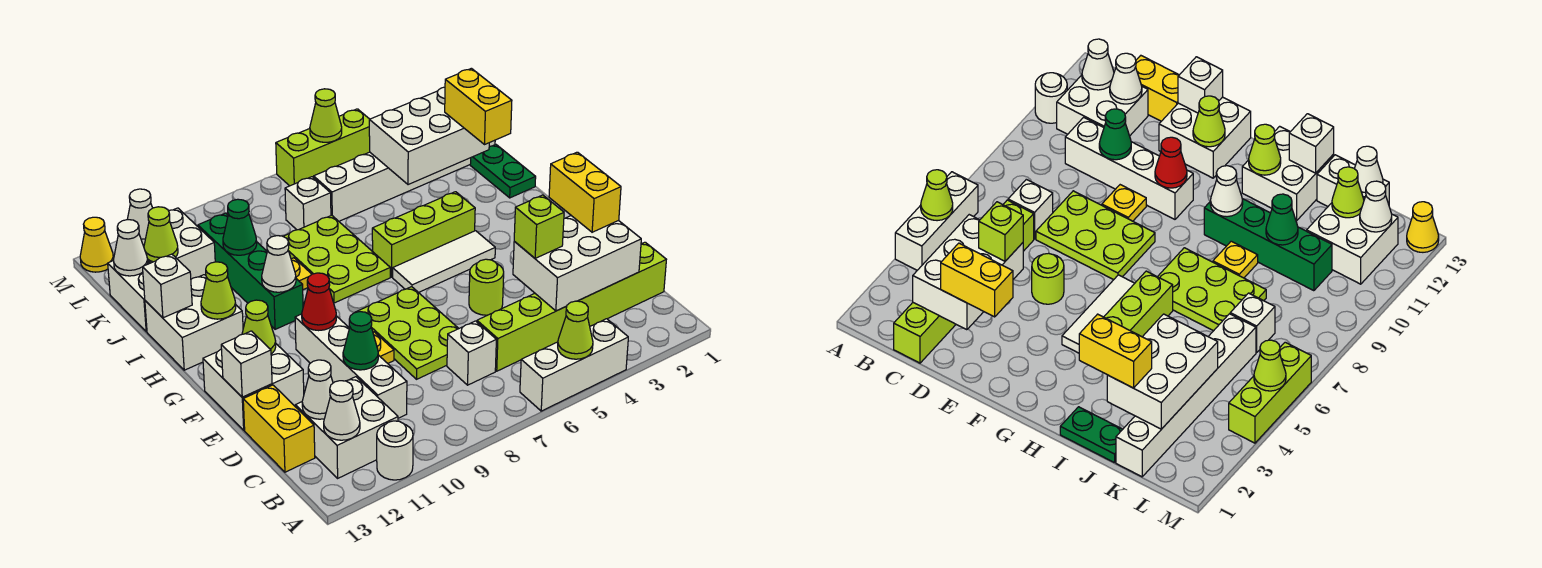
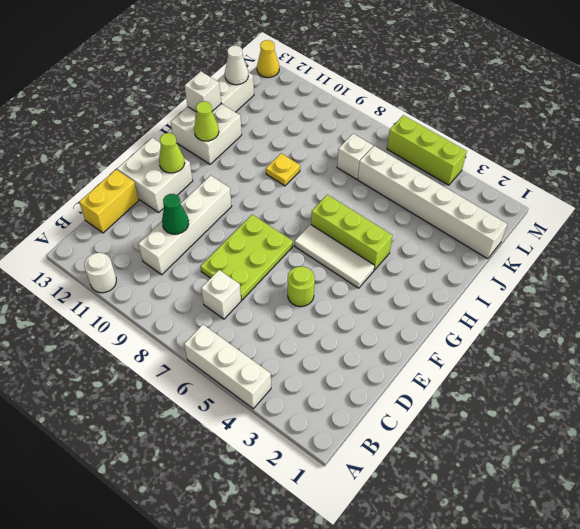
none -> white brick B11:C12 level 1
none -> lime brick C1:C6 level 1
none -> yellow plate E9 level 1
none -> lime plate H7:J8 level 1

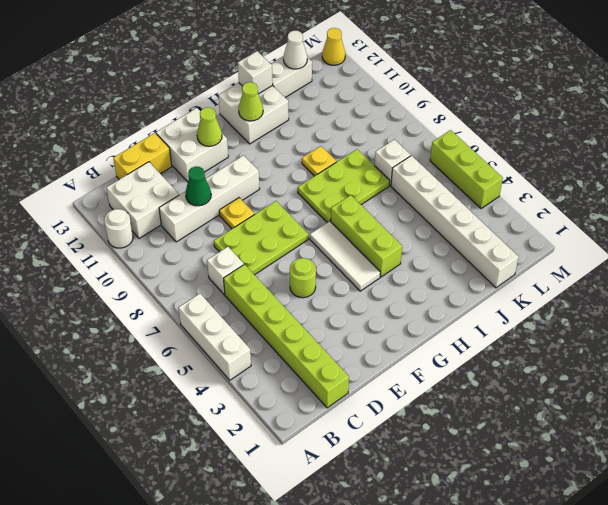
none -> green brick H10:K10 level 1
none -> green plate I1:J1 level 1
none -> white brick K11:L12 level 1
none -> lime cone A5 level 2

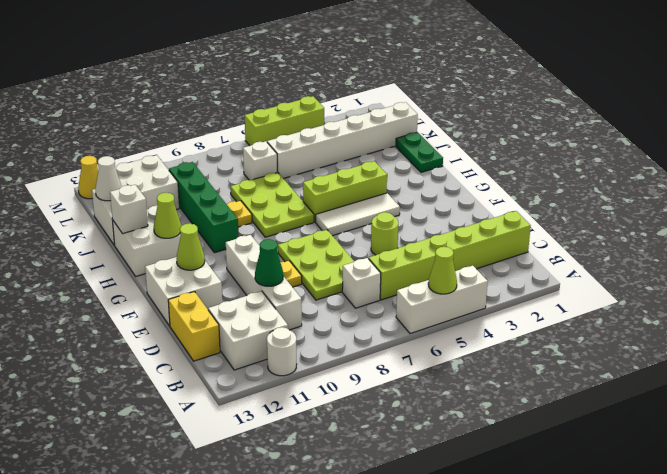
none -> white cone B12 level 2
none -> white brick C2:D4 level 2
none -> white cone C12 level 2
none -> white brick E13 level 2

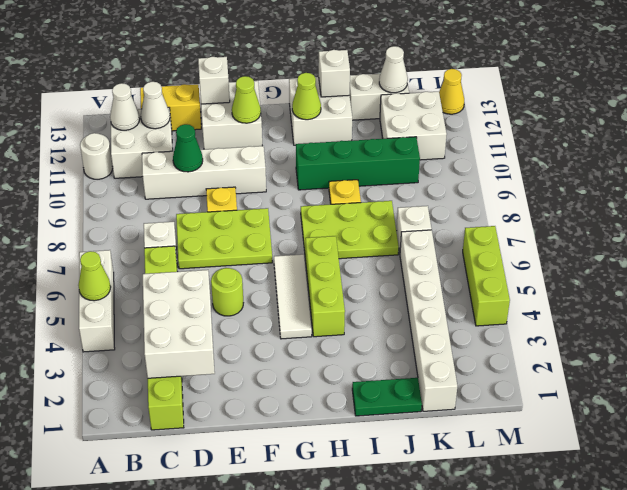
none -> red cone F10 level 2
none -> white cone H10 level 2
none -> white brick J2:K4 level 2
none -> green cone J10 level 2

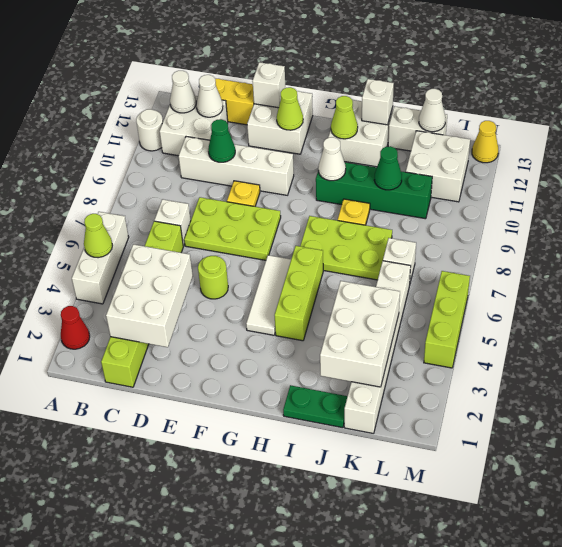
red cone A2 level 1 -> red cone F10 level 2
none -> lime cone K12 level 2
none -> white cone L12 level 2
none -> lime cone M5 level 2
none -> yellow brick D2:E2 level 3

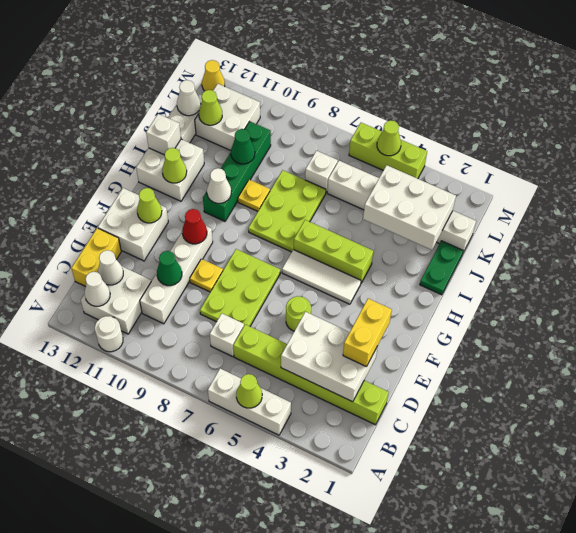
none -> white brick E13 level 2
none -> white cone L12 level 2
none -> lime brick D4 level 3
none -> yellow brick I2:J2 level 3

